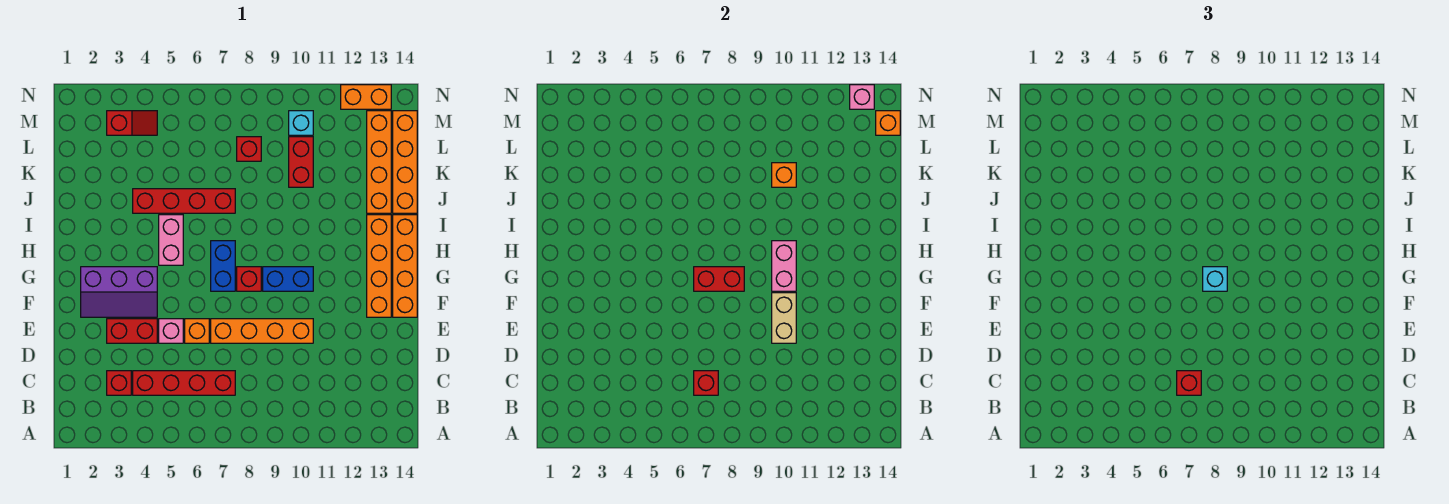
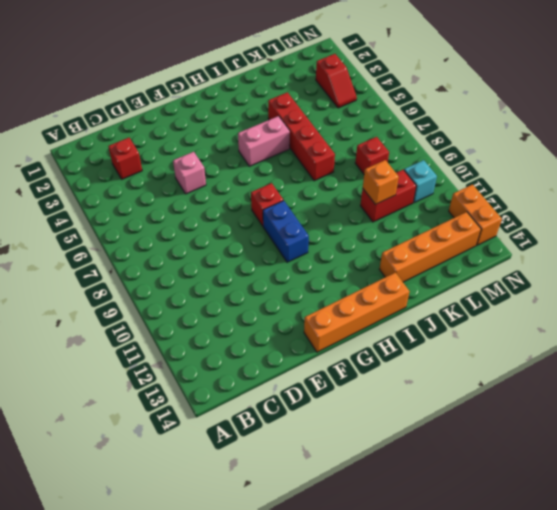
none -> red brick C4:C7 level 1
none -> red brick E3:E4 level 1
none -> orange brick E6 level 1
none -> orange brick E7:E10 level 1

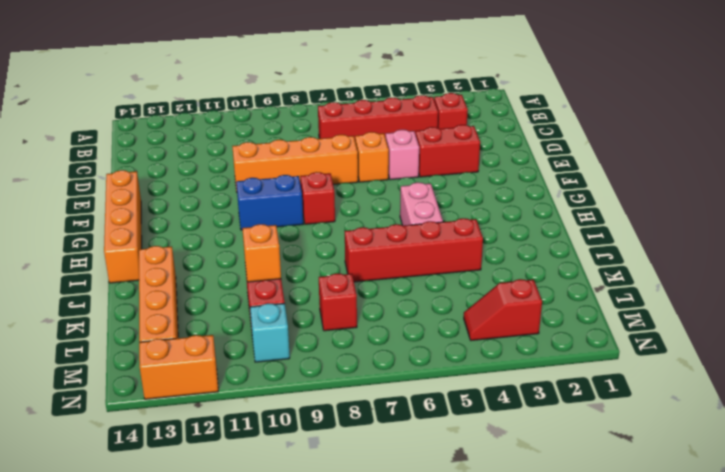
none -> purple slope F2:G4 level 1 top G
none -> orange brick F13:I13 level 1
none -> blue brick G7:H7 level 1
none -> orange brick J14:M14 level 1

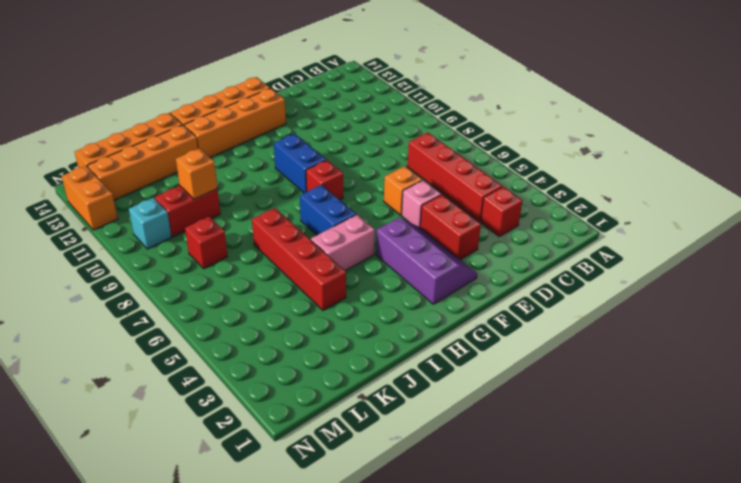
blue brick H6:H7 level 1 -> blue brick G7:H7 level 1
none -> orange brick E7:E10 level 1
none -> red slope M3:M4 level 1 top 3
none -> red brick C7 level 2
none -> tan brick E10:F10 level 2

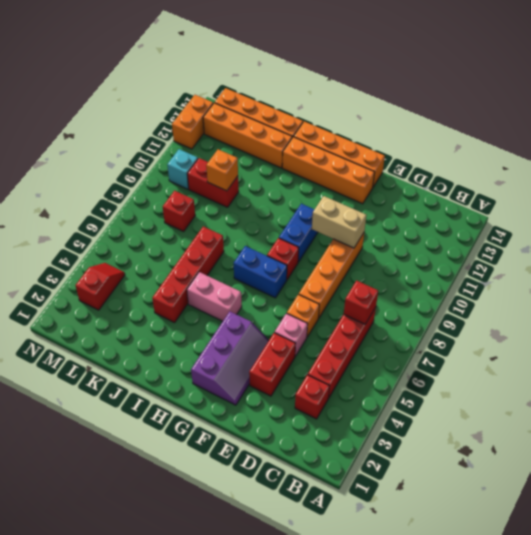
none -> red brick G7:G8 level 2
none -> pink brick G10:H10 level 2
none -> orange brick M14 level 2
none -> pink brick N13 level 2

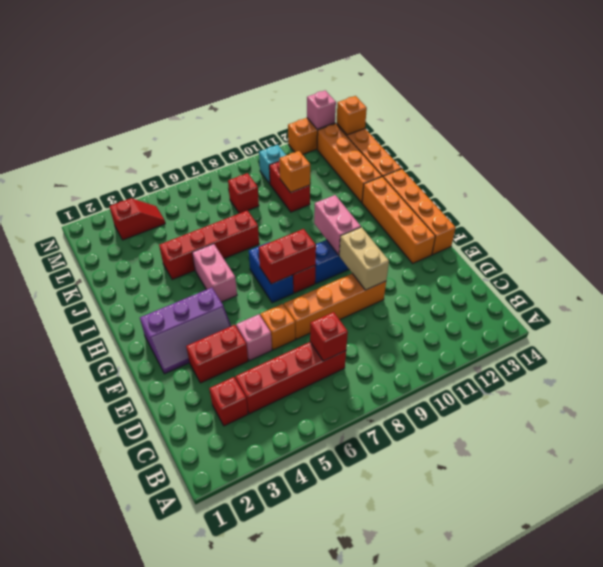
none -> red brick C7 level 3
none -> cyan brick G8 level 3

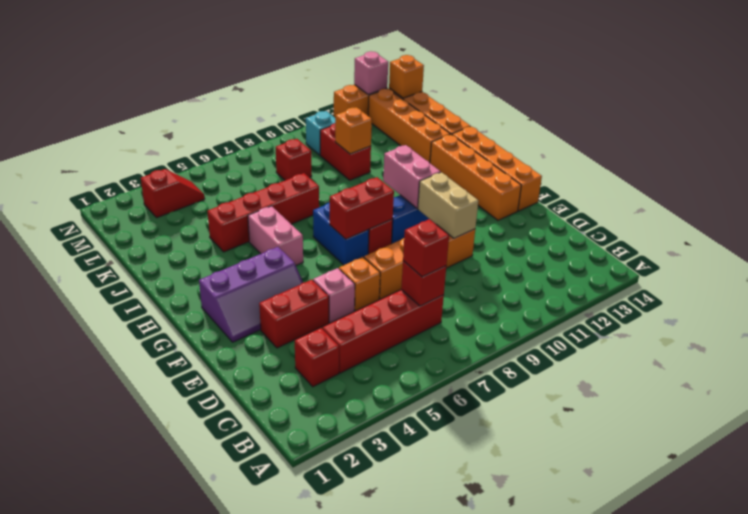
none -> cyan brick G8 level 3

